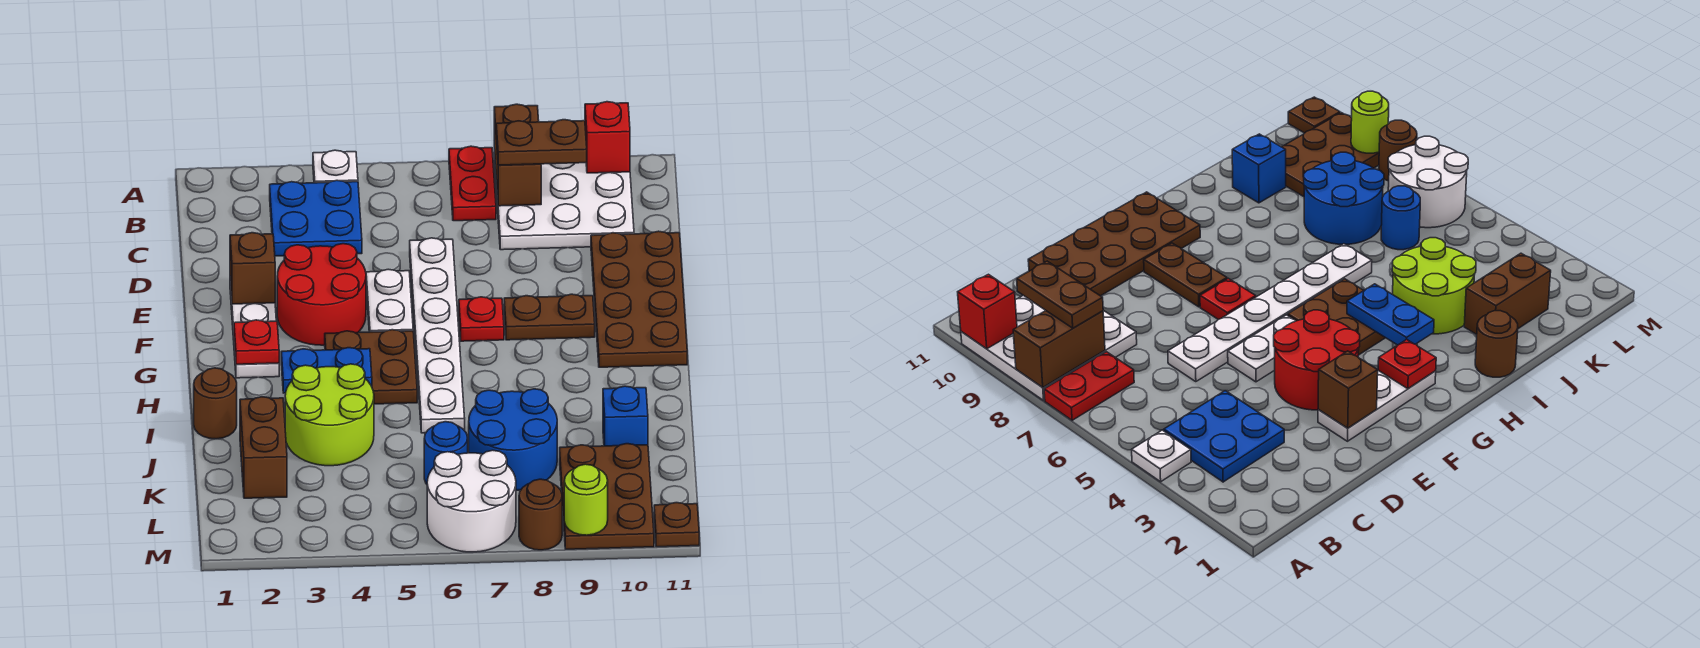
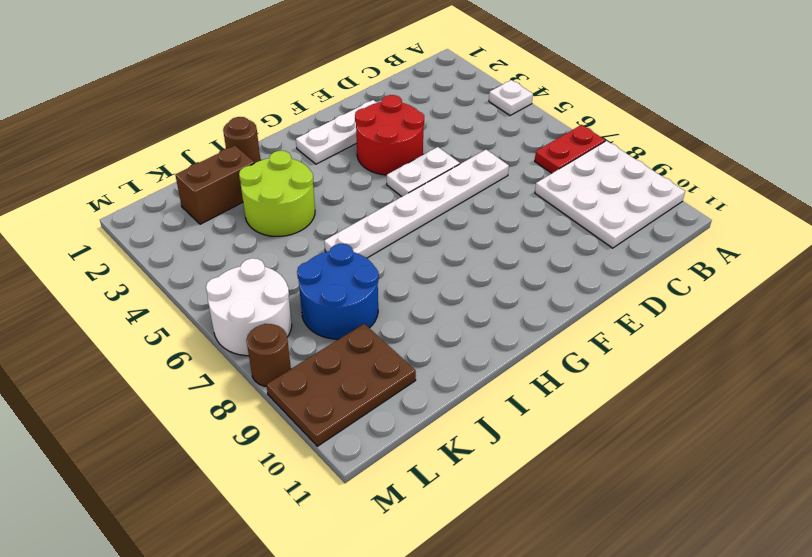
none -> blue plate B3:C4 level 1
none -> brown plate D10:G11 level 1
none -> red plate F7 level 1

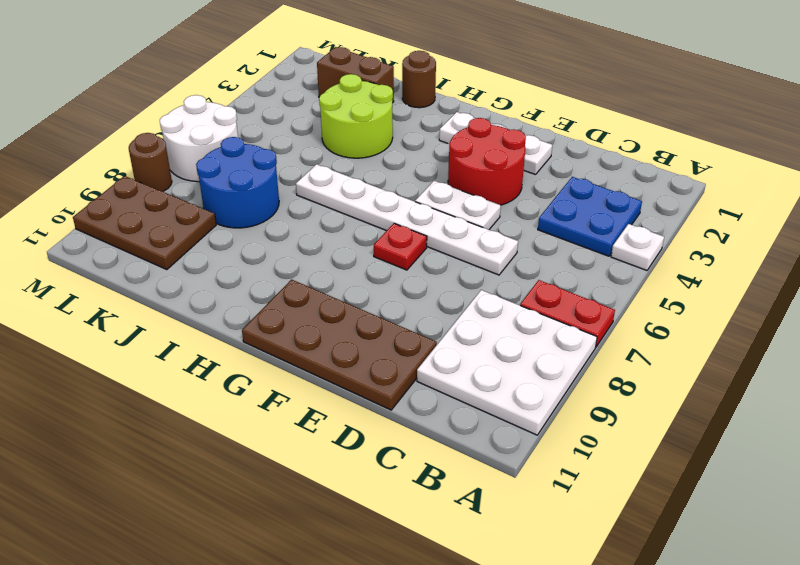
none -> brown plate F8:F9 level 1
none -> brown plate G4:H5 level 1
none -> blue brick J10 level 1

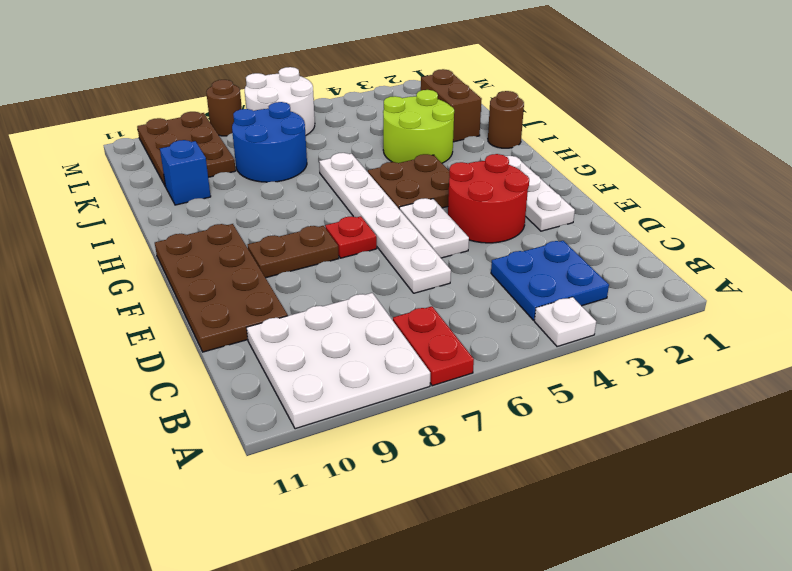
none -> blue round brick K6 level 1
none -> brown plate M11 level 1
none -> brown brick A8:B8 level 2

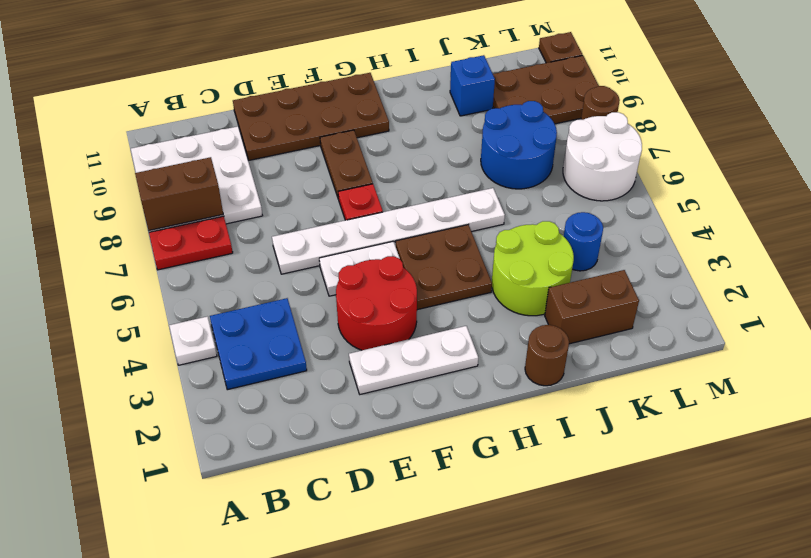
blue round brick K4 level 1 -> blue round brick K6 level 1
none -> red brick A10 level 2
none -> brown brick E2 level 2
none -> red plate G2 level 2

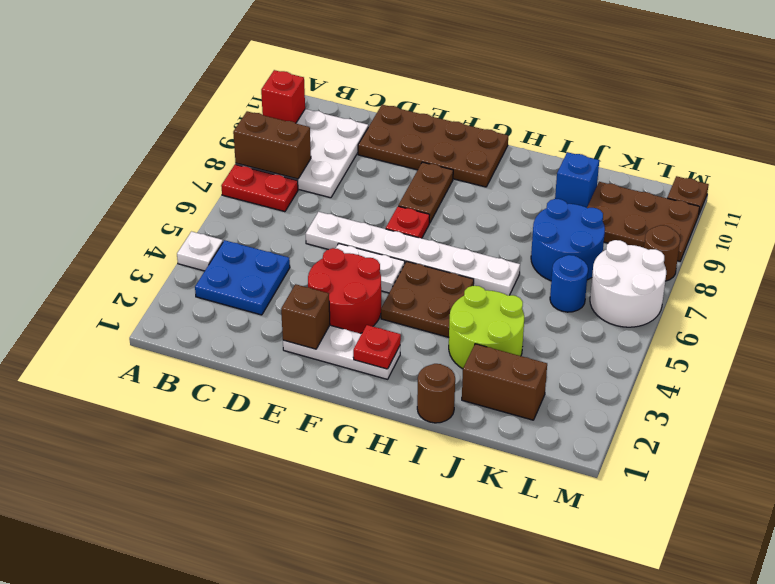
none -> blue plate H3:H4 level 2
none -> lime round brick M9 level 2
none -> brown plate B8:B9 level 3

